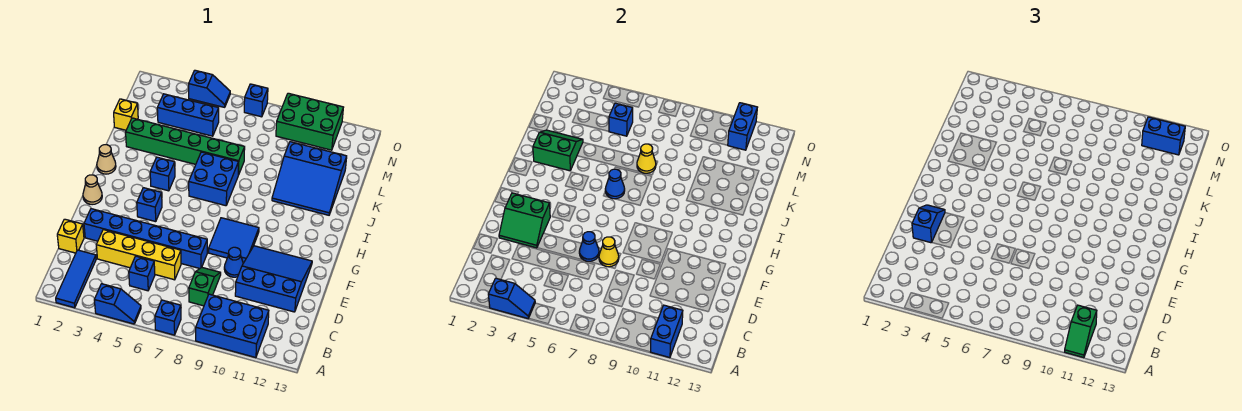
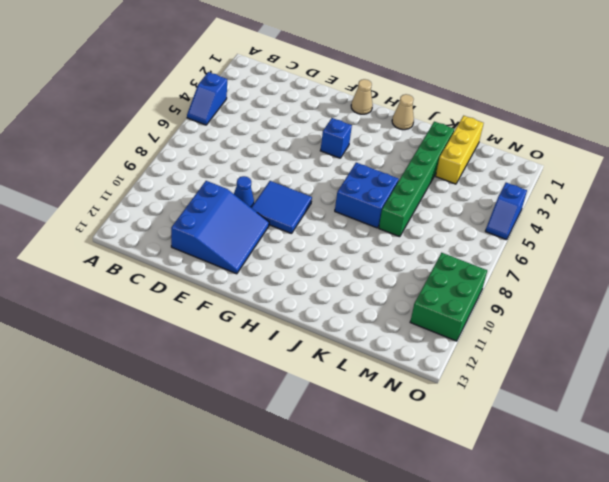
yellow brick L1:L3 level 1 -> yellow brick L1 level 1
none -> blue tile A2:C2 level 1
none -> blue brick A7 level 1
none -> blue brick A9:B11 level 1
none -> blue brick C5 level 1

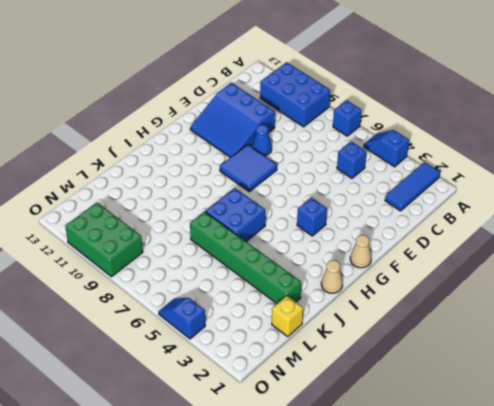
none -> green slope C8:D8 level 1 top C
none -> yellow brick D1 level 1
none -> yellow brick D3:D6 level 1
none -> blue brick E2:E7 level 1

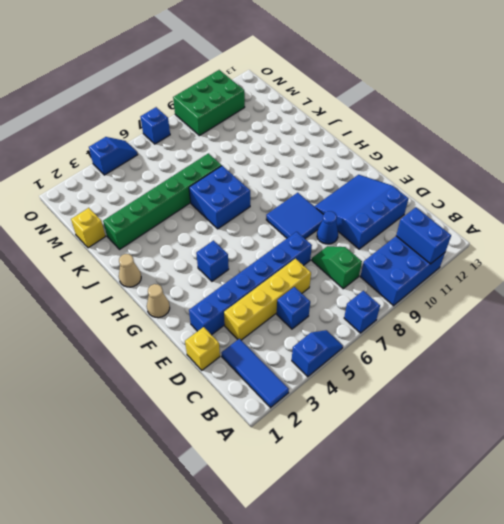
none -> blue brick I4 level 1
none -> blue slope J10:L12 level 1 top L
none -> blue brick M3:M5 level 1
none -> blue slope A3:A4 level 2 top 3

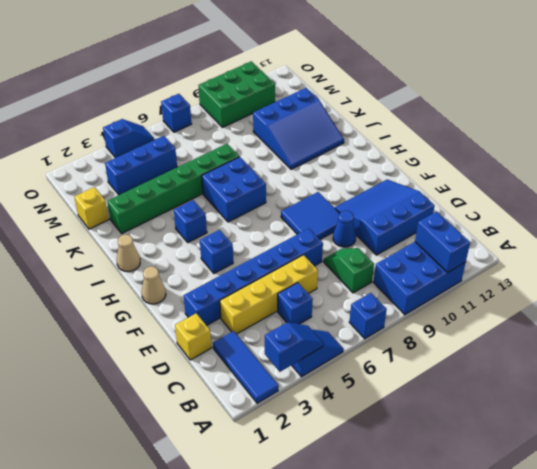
none -> green slope E2:F3 level 2 top F
none -> blue cone E6 level 2
none -> yellow cone E7 level 2
none -> blue cone I6 level 2

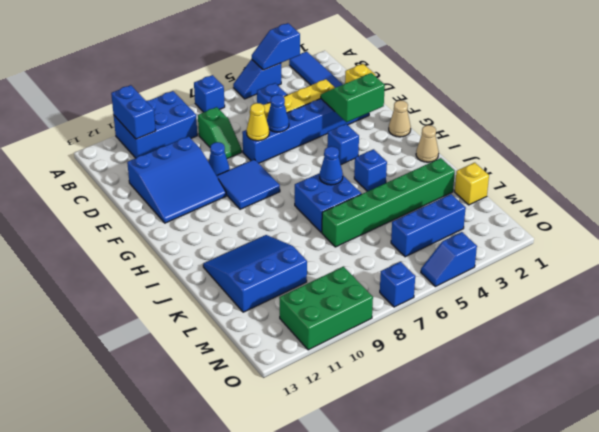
none -> green slope J2:K3 level 2 top J
none -> yellow cone K7 level 2
none -> blue brick M5 level 2
none -> blue brick N11:O11 level 2

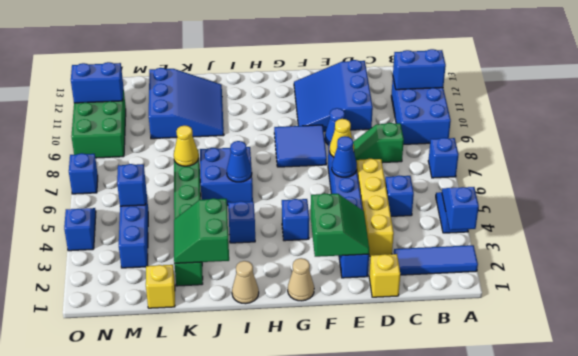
none -> green slope A11:B11 level 3 top B
none -> blue slope E2:F2 level 3 top E
none -> blue brick N11:N12 level 3

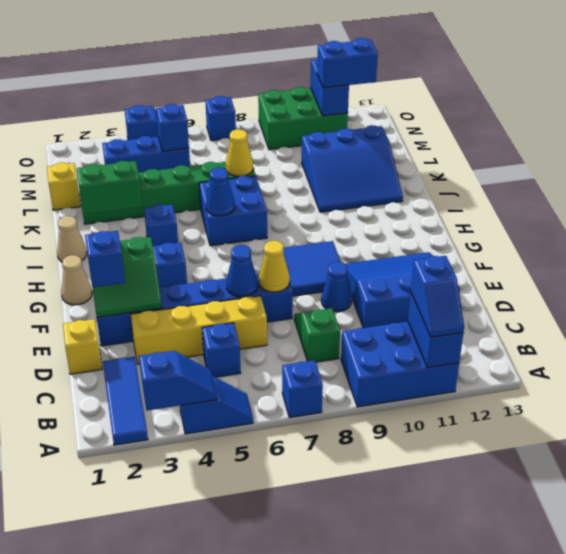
blue slope A11:B11 level 3 top B -> green slope A11:B11 level 3 top B

